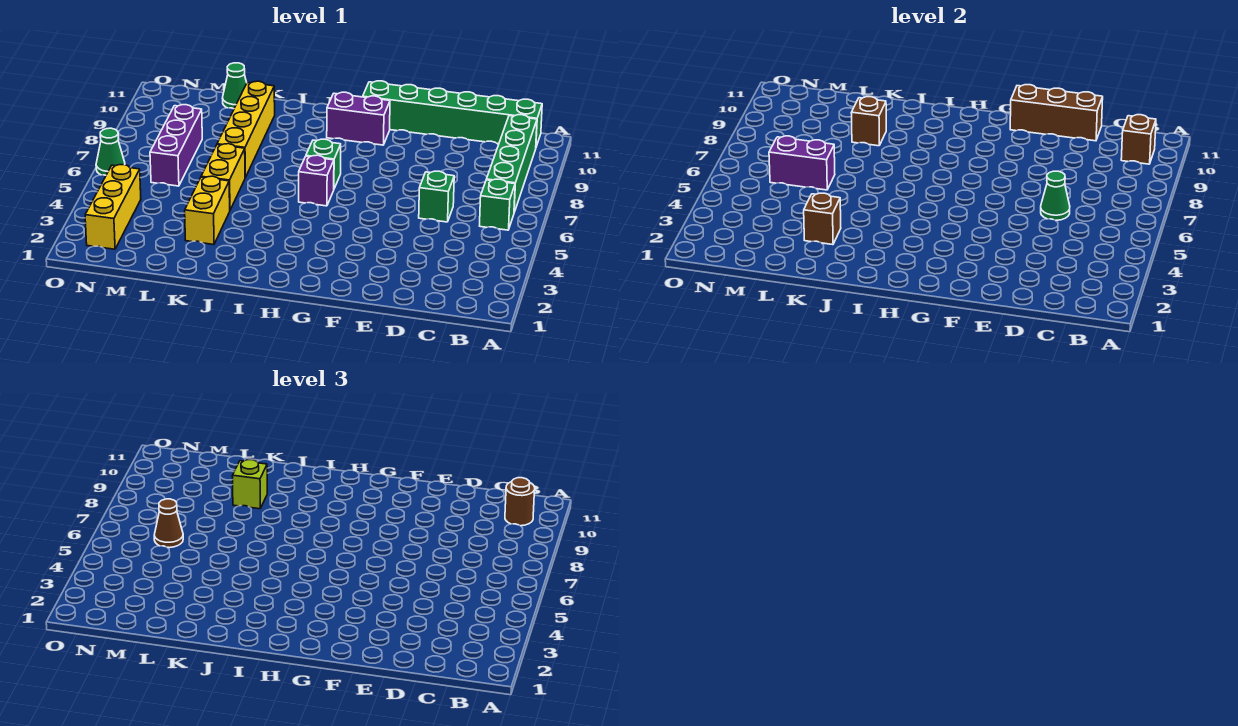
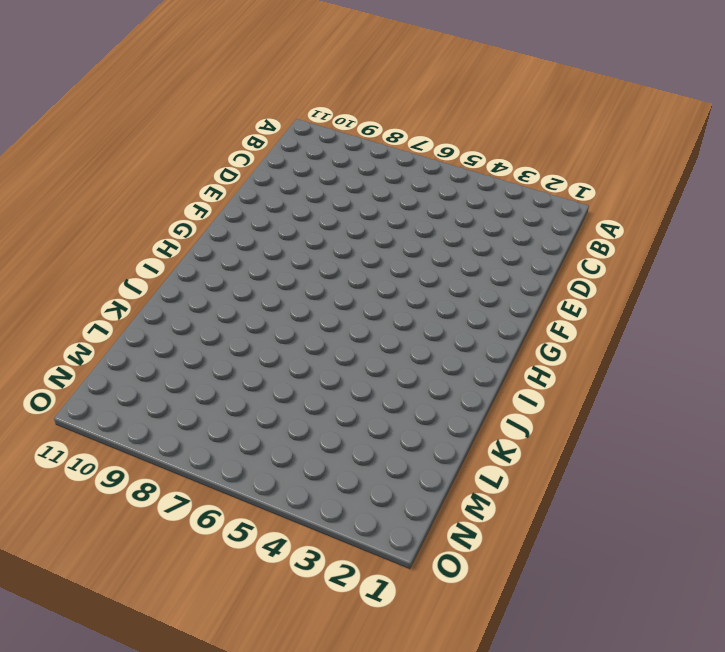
none -> green brick B6 level 1
none -> green brick B7:B10 level 1
none -> green brick B11:G11 level 1

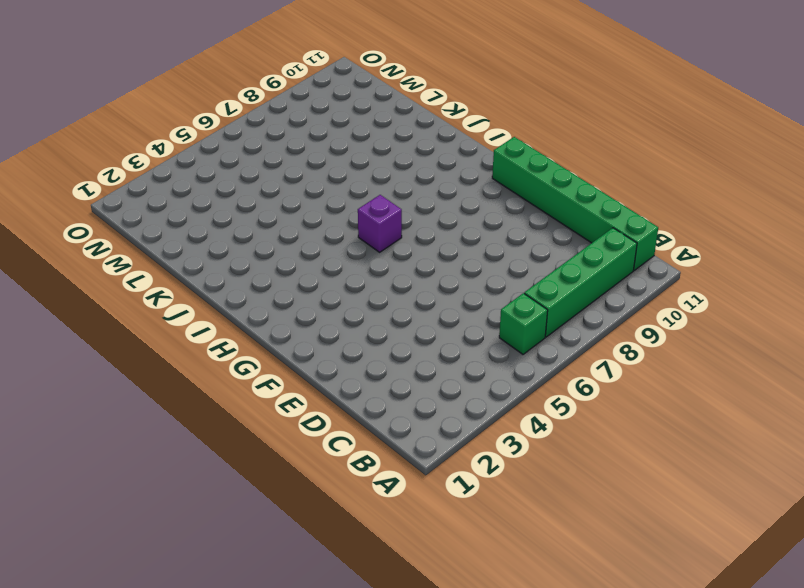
none -> green brick D6 level 1
none -> purple brick G10:H10 level 1
none -> green brick H7 level 1

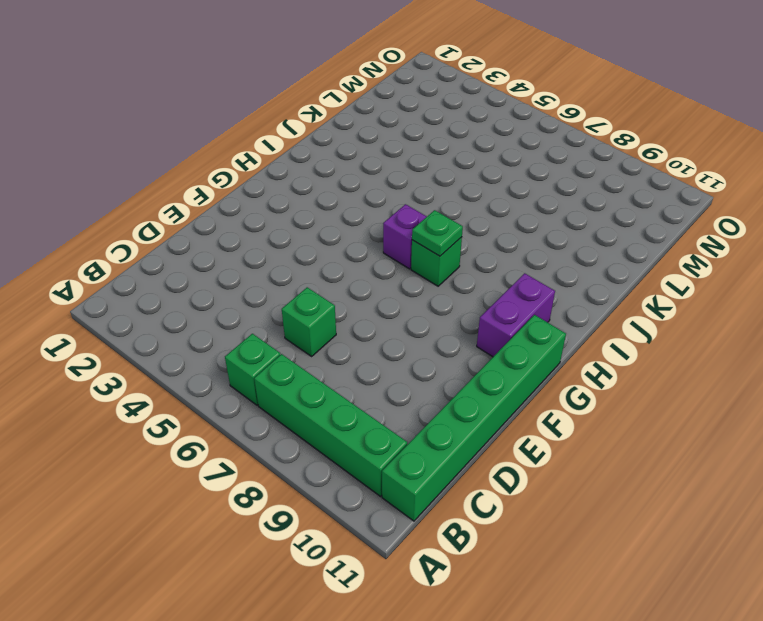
green plate H7 level 2 -> none
none -> yellow brick K3:K4 level 1
none -> yellow brick K5:K6 level 1
none -> yellow brick K7:K10 level 1

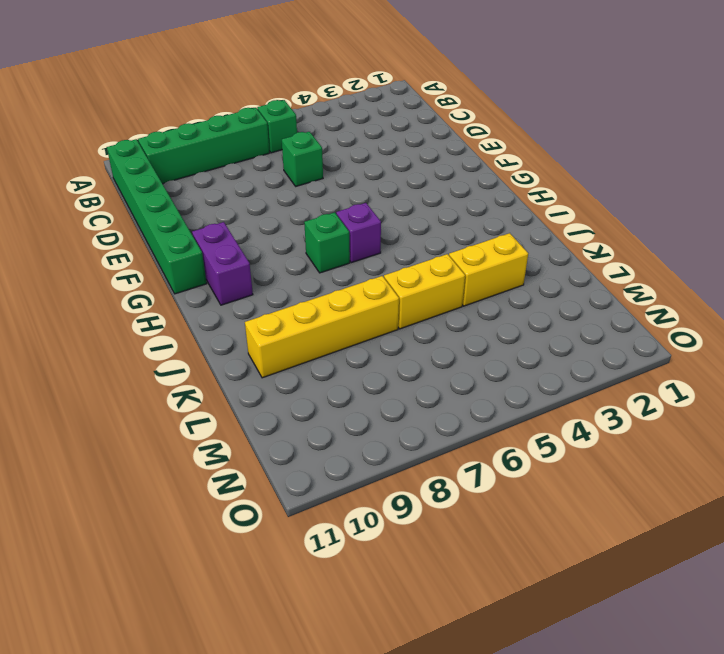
none -> green cone L11 level 1
none -> purple brick M6:M8 level 1
none -> yellow brick N2:N4 level 1

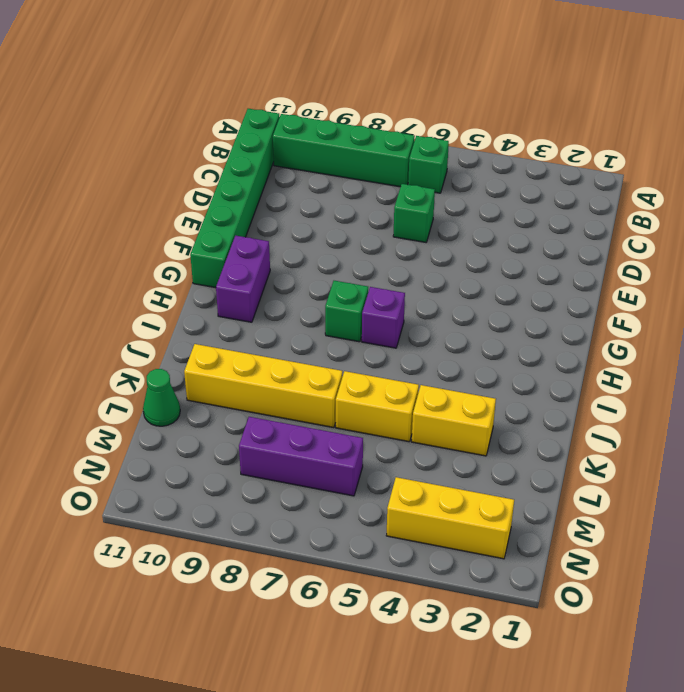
none -> green cone O6 level 1
none -> brown brick B10 level 2
none -> green cone D6 level 2

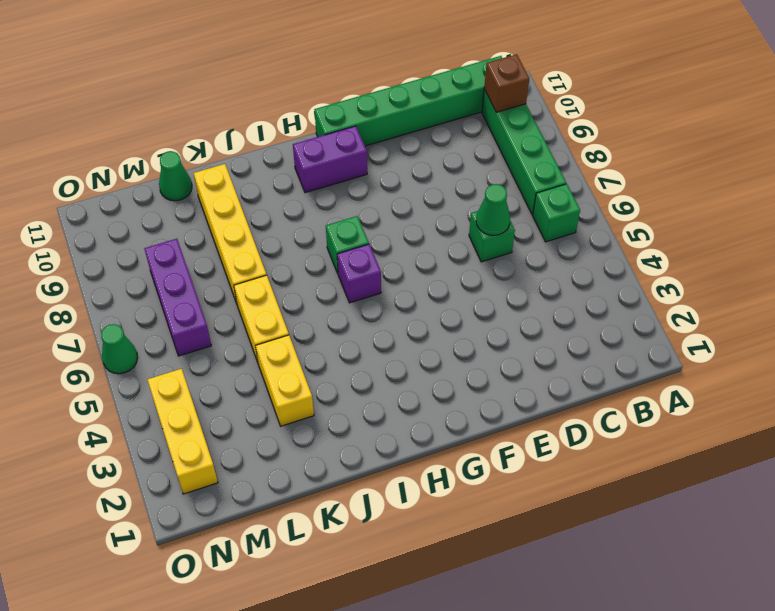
none -> brown brick D11:F11 level 2
none -> brown brick K3 level 2
none -> brown brick K9 level 2

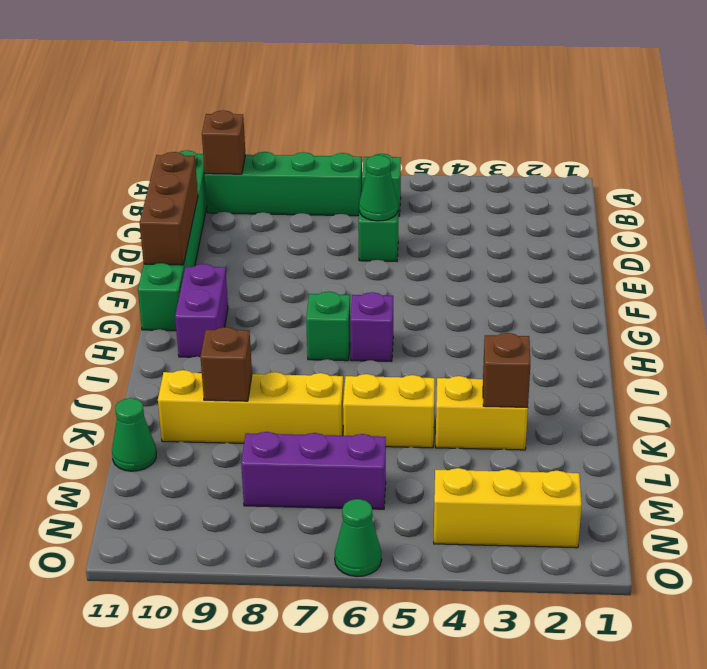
none -> purple brick L6:M6 level 2
none -> brown round brick B10 level 3
none -> lime brick K9 level 3

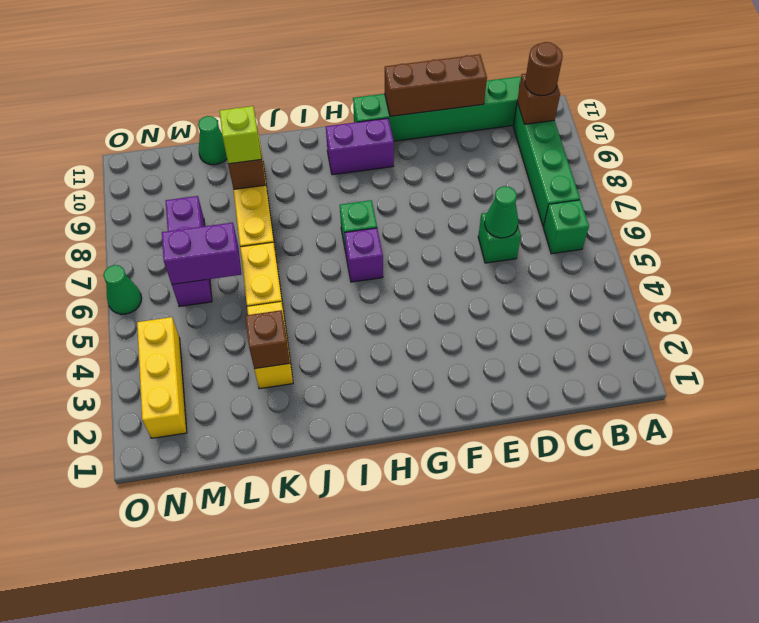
none -> brown cone M6 level 3

